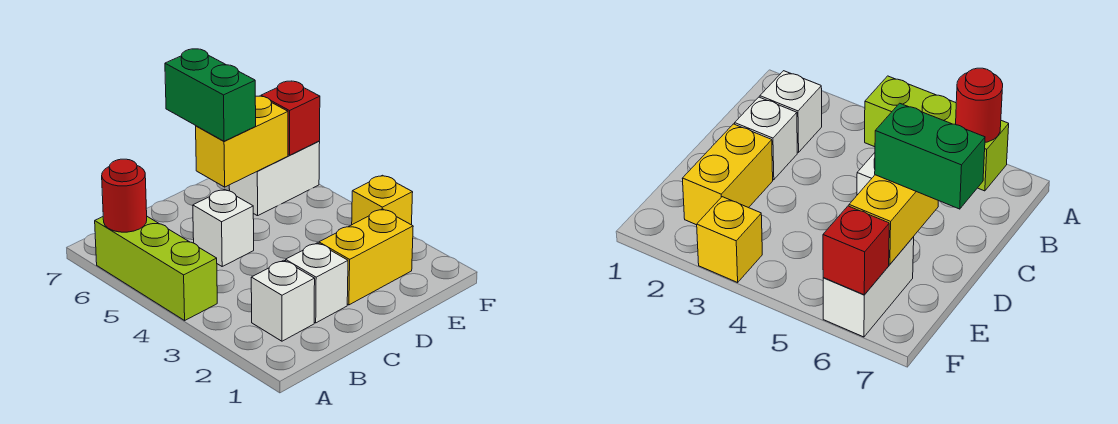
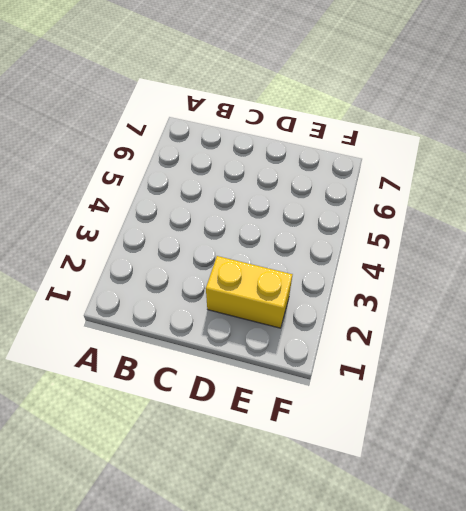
none -> lime brick A4:A6 level 1
none -> white brick B2 level 1

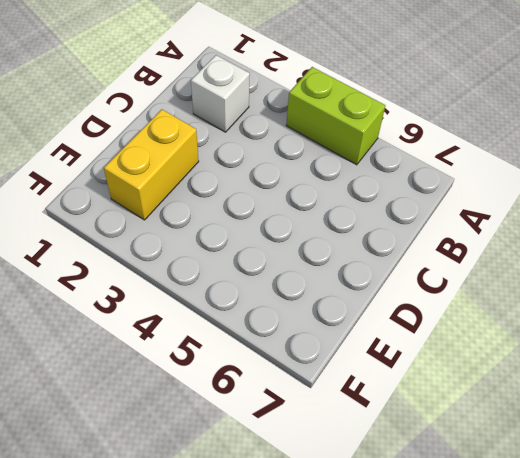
lime brick A4:A5 level 1 -> lime brick A4:A6 level 1
none -> white brick C2 level 1
none -> white brick C5 level 1

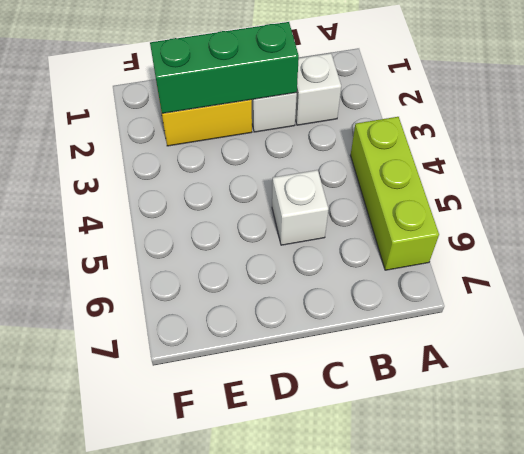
green brick C2:E2 level 2 -> none
none -> white brick E6:F6 level 1
none -> yellow brick F3 level 1

